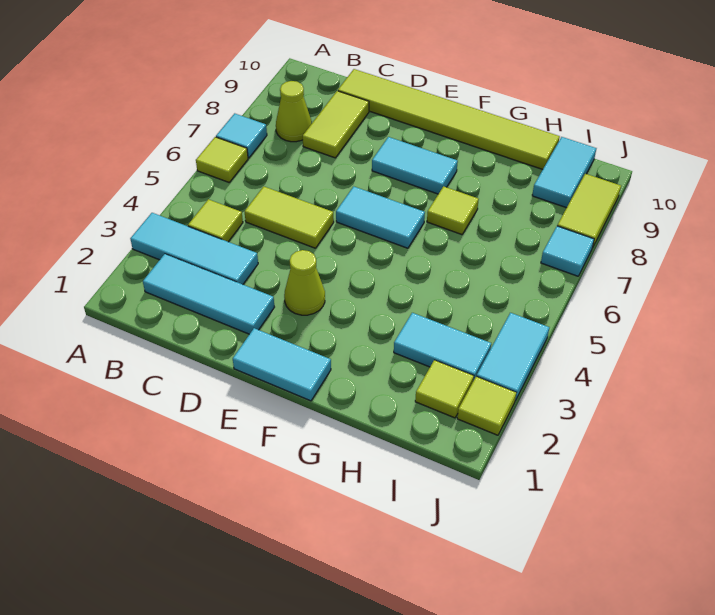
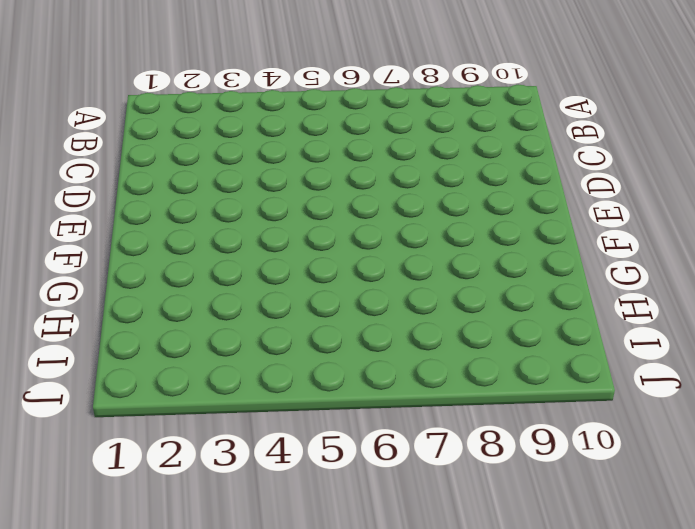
none -> cyan tile A3:C3 level 1
none -> lime tile A6 level 1
none -> cyan tile A7 level 1

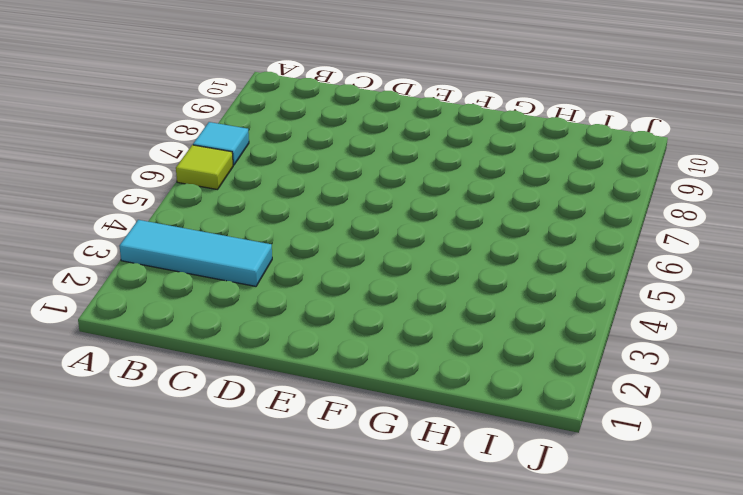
none -> cyan tile B2:D2 level 1
none -> lime tile B4 level 1
none -> lime cone B8 level 1

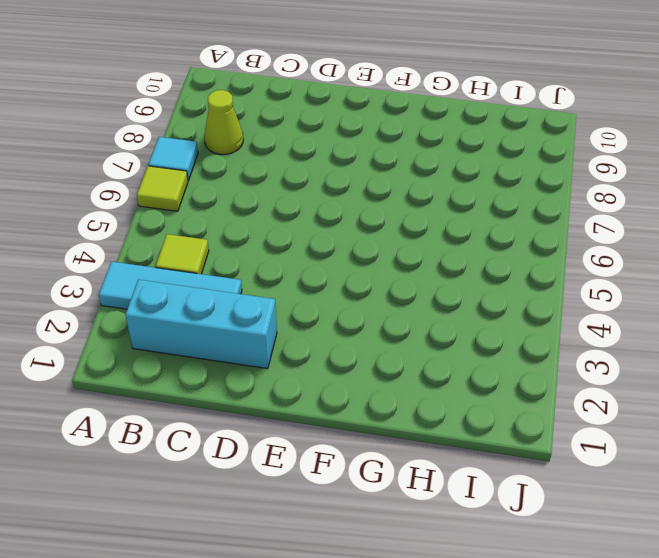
cyan brick B2:D2 level 1 -> cyan tile B2:D2 level 1
none -> lime tile C5:D5 level 1
none -> lime tile C8:C9 level 1
none -> lime tile C10:H10 level 1

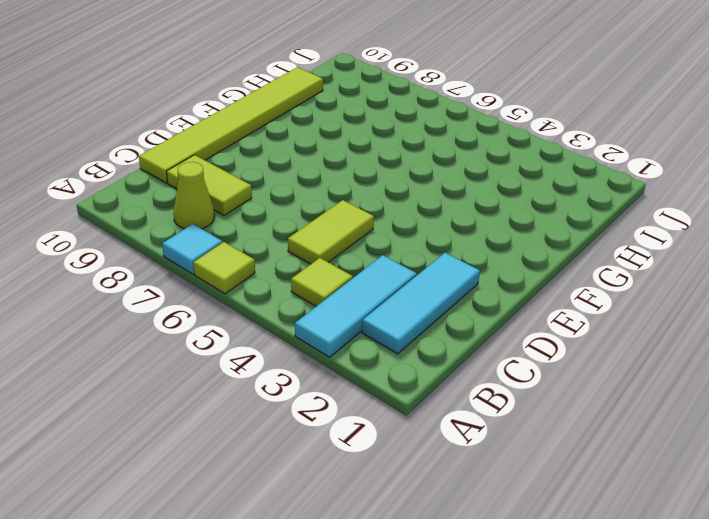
none -> cyan tile E1:F1 level 1
none -> lime cone E3 level 1
none -> cyan tile E6:F6 level 1

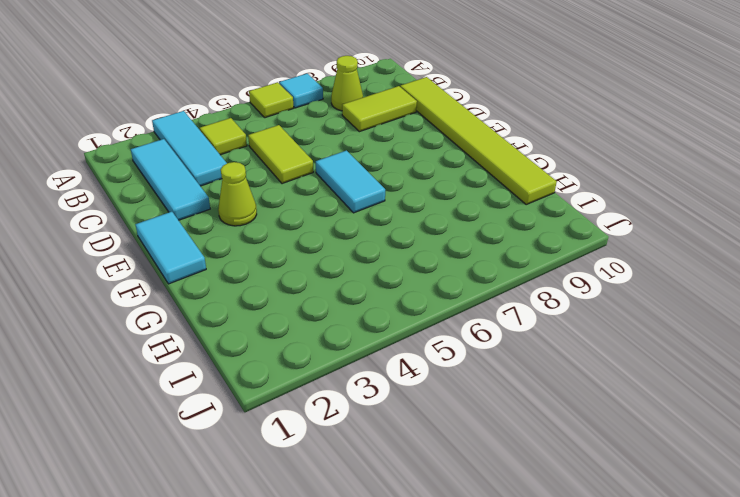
none -> cyan tile E8:F8 level 1
none -> lime tile G7 level 1
none -> cyan tile H3:I3 level 1

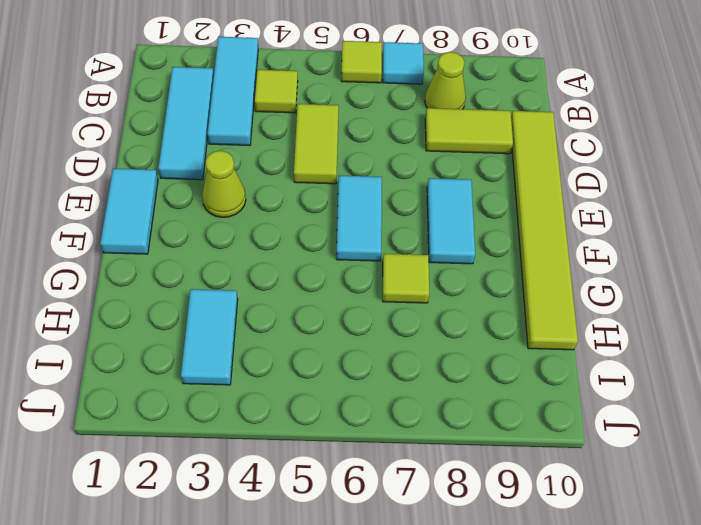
none -> lime tile I2 level 1
none -> cyan tile I9:I10 level 1
none -> lime tile J2 level 1

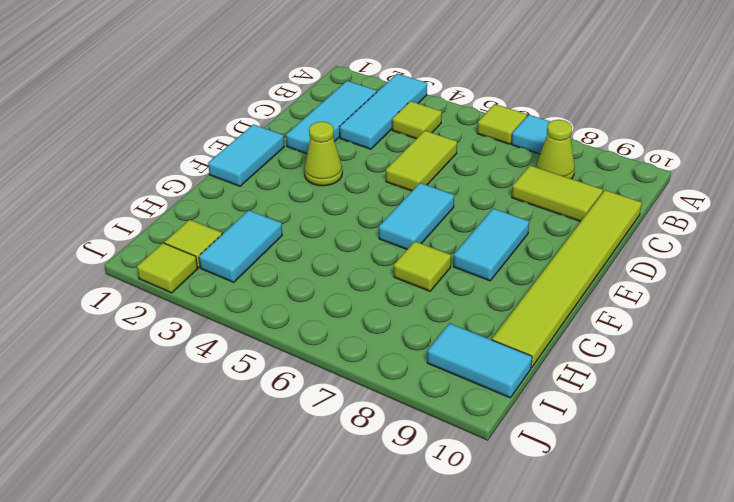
none -> cyan tile J3:J4 level 1
none -> cyan tile J7 level 1
none -> lime tile J8:J9 level 1

